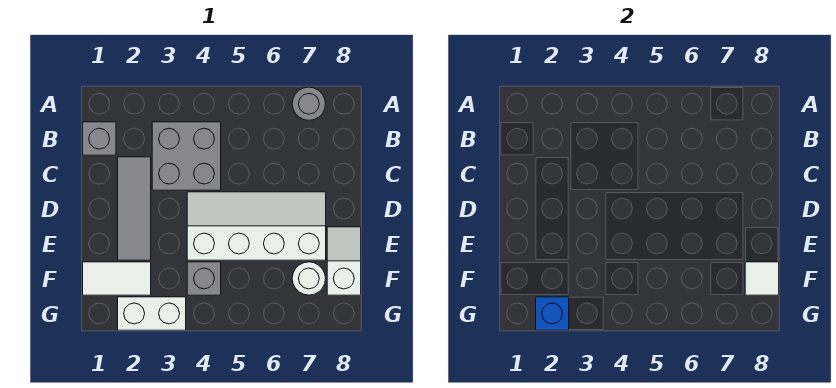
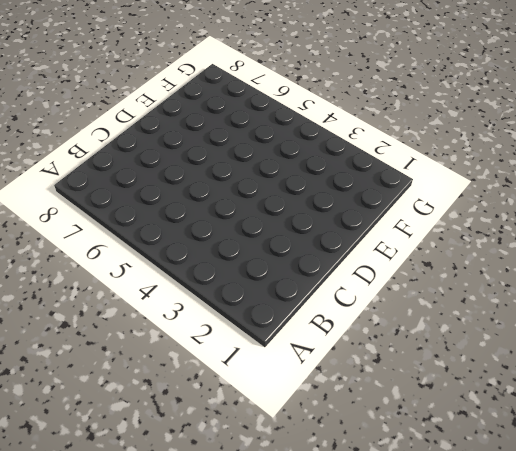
none -> grey round brick A7 level 1
none -> grey brick B1 level 1
none -> grey brick B3:C4 level 1

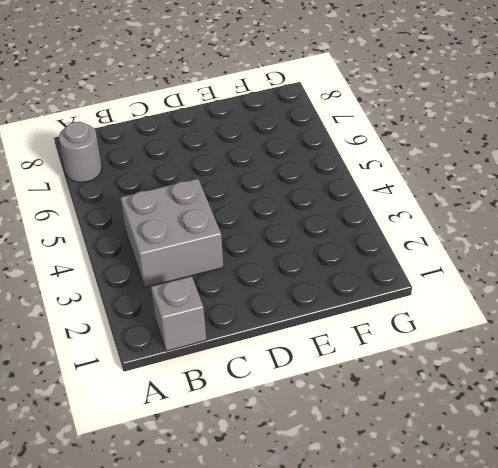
none -> grey tile C2:E2 level 1
none -> white slope D4:E7 level 1 top E
none -> white slope E8:F8 level 1 top F

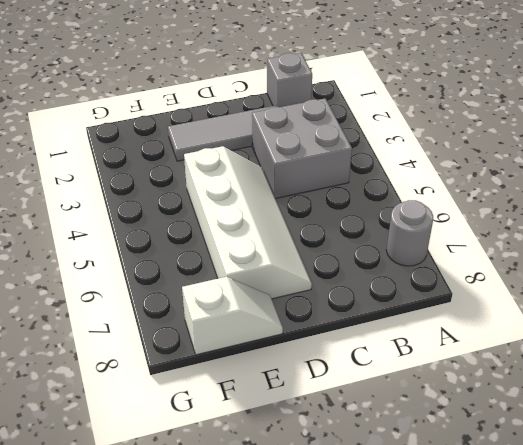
none -> white tile F1:F2 level 1
none -> grey brick F4 level 1
none -> white round brick F7 level 1

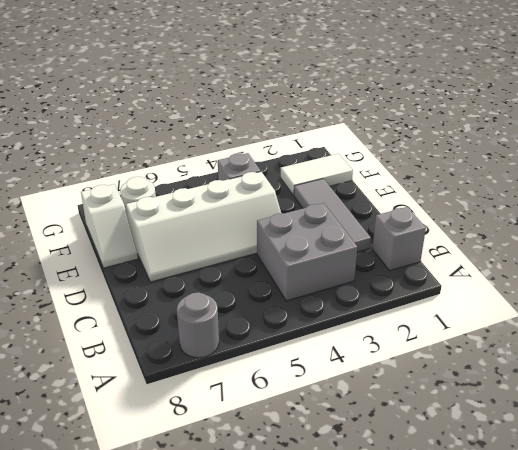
none -> white brick G2:G3 level 1
none -> white tile F8 level 2
none -> blue brick G2 level 2

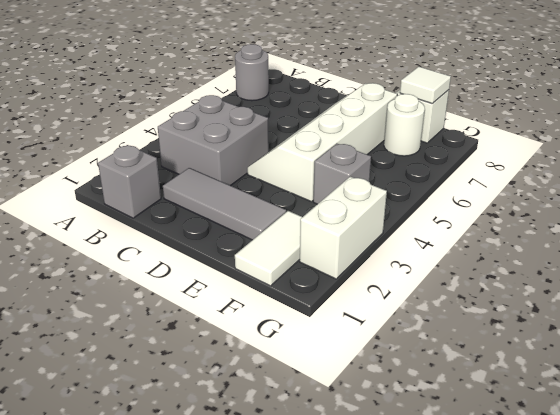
none -> blue brick G2 level 2

